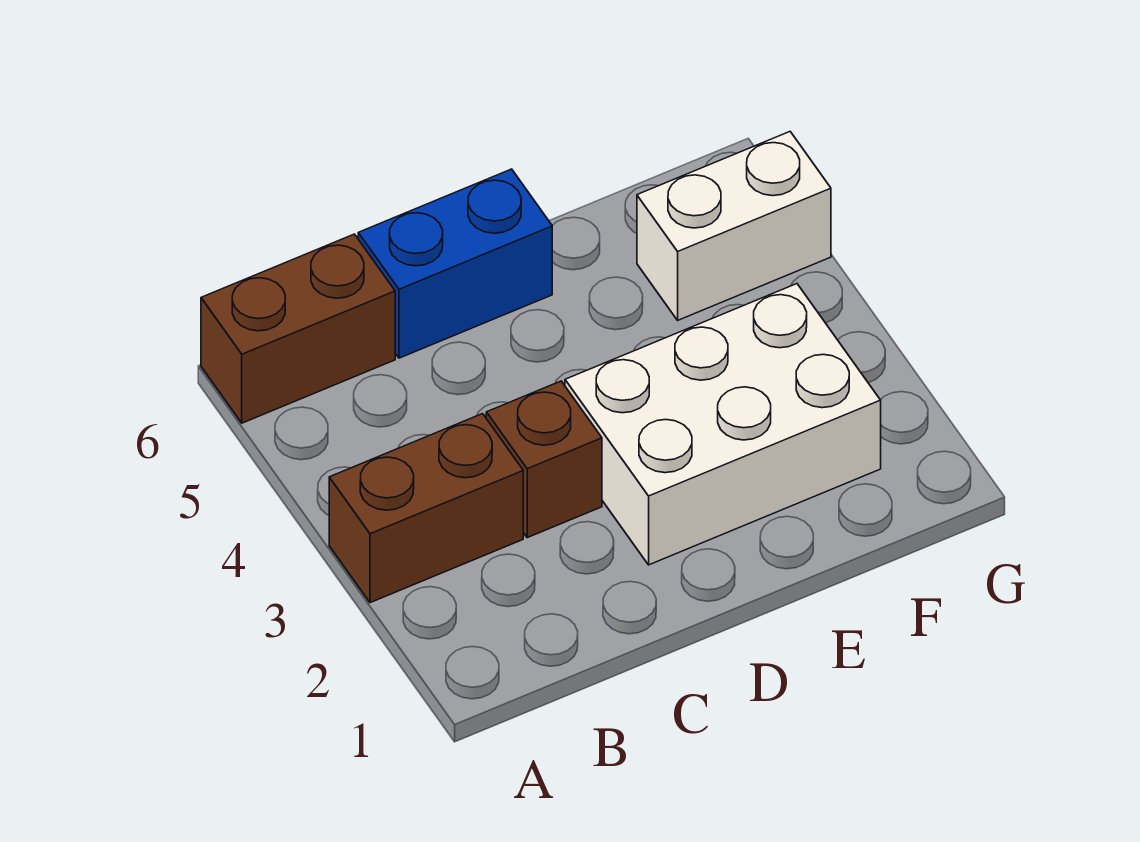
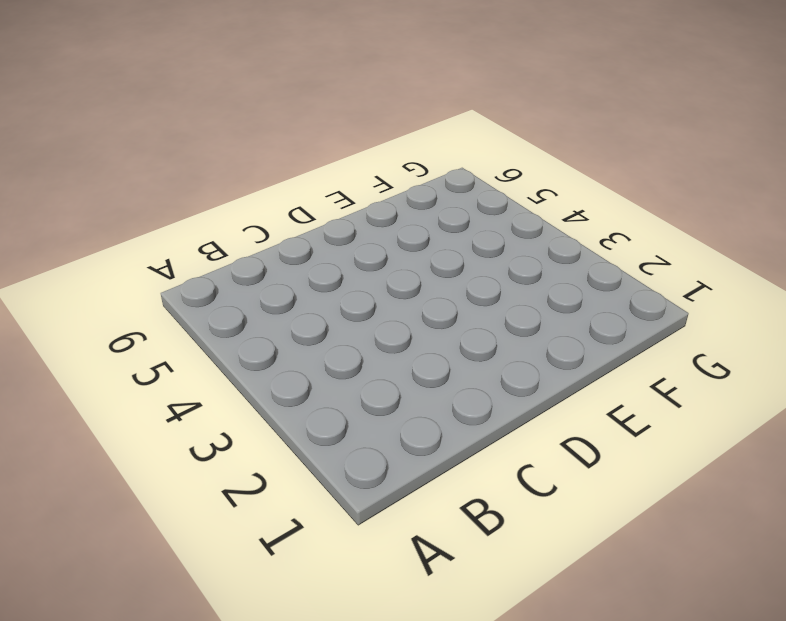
none -> brown brick A3:B3 level 1
none -> brown brick A6:B6 level 1

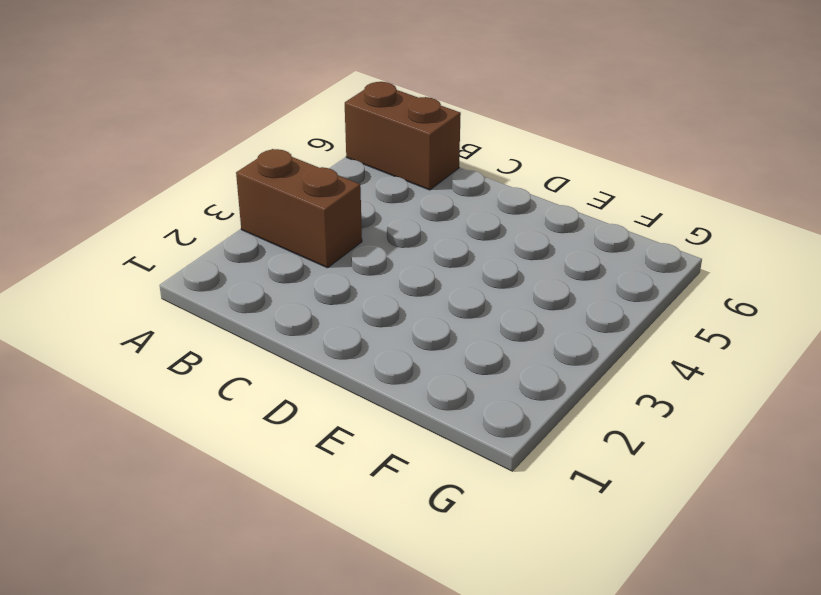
none -> brown brick C3 level 1
none -> blue brick C6:D6 level 1

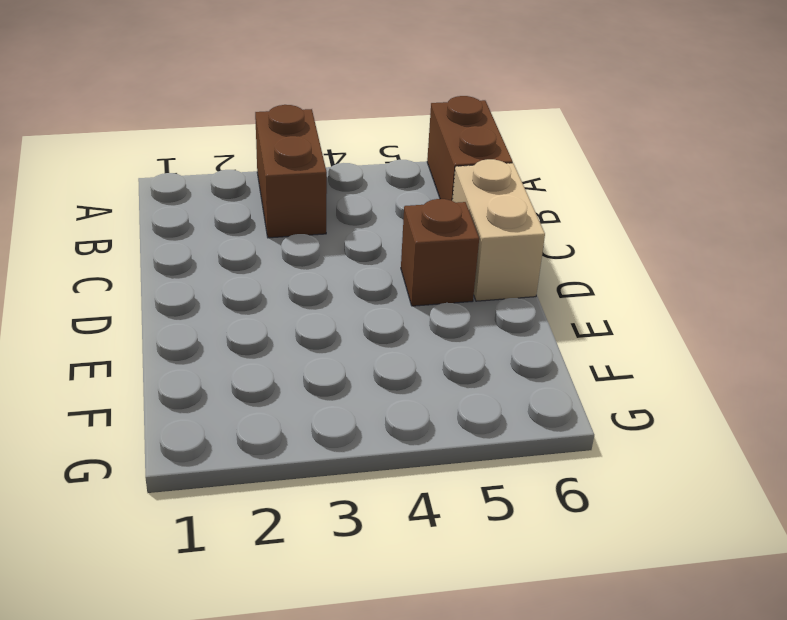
tan brick C6:D6 level 1 -> blue brick C6:D6 level 1
brown brick D5 level 1 -> brown brick C3 level 1
none -> white brick D2:F3 level 1
none -> white brick F5:G5 level 1

